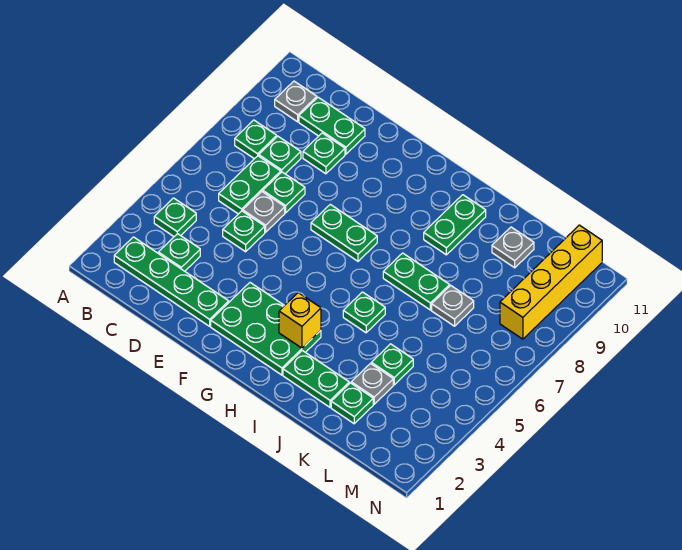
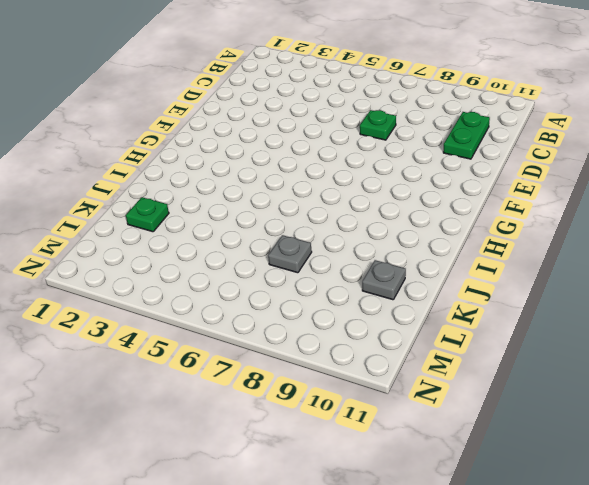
none -> green plate B2:E2 level 1
none -> green plate B4 level 1
none -> green plate B8 level 1

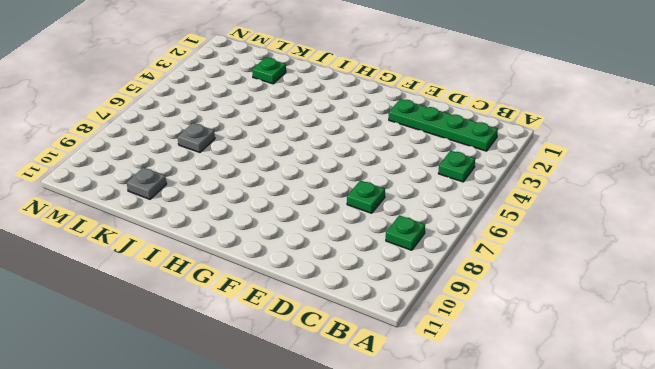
none -> grey plate B10 level 1
none -> green plate C3 level 1
none -> green plate C6:C7 level 1

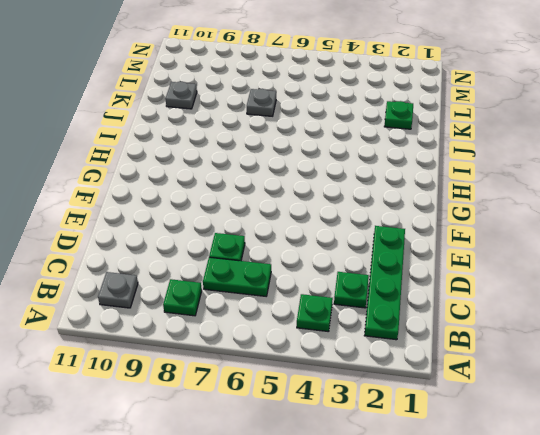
none -> green plate C8 level 1
none -> green plate C10:D10 level 1
none -> green plate D5 level 1

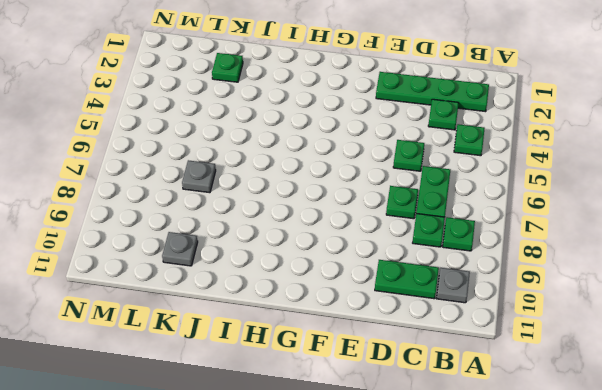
none -> grey plate D6 level 1
none -> green plate D9 level 1
none -> green plate F2:H3 level 1

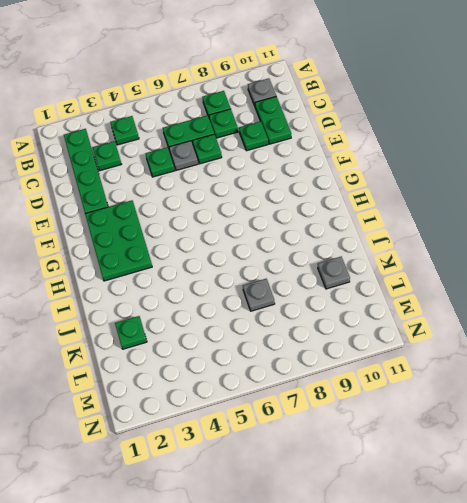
none -> green plate F7:G7 level 1
none -> green plate I2:J2 level 1
none -> green plate I5 level 1

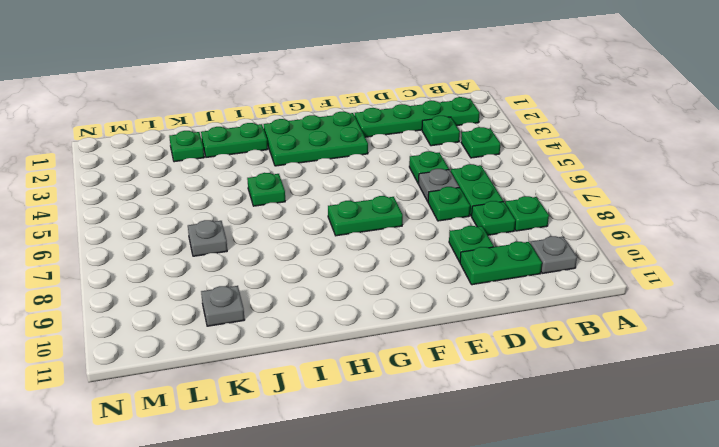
none -> green plate I7:J7 level 1
none -> green plate I9:I10 level 1
none -> grey plate K3 level 1

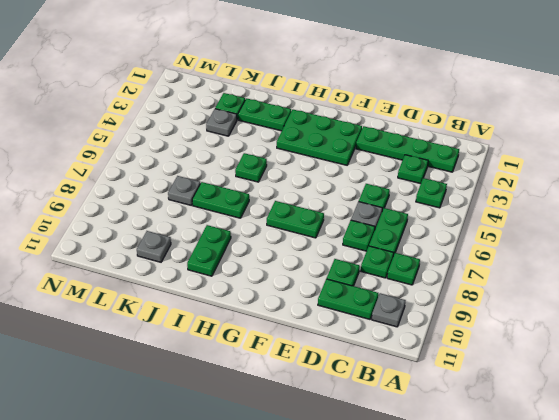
none -> green plate K4 level 1
none -> yellow brick M8:M11 level 1
none -> yellow brick H3 level 2

